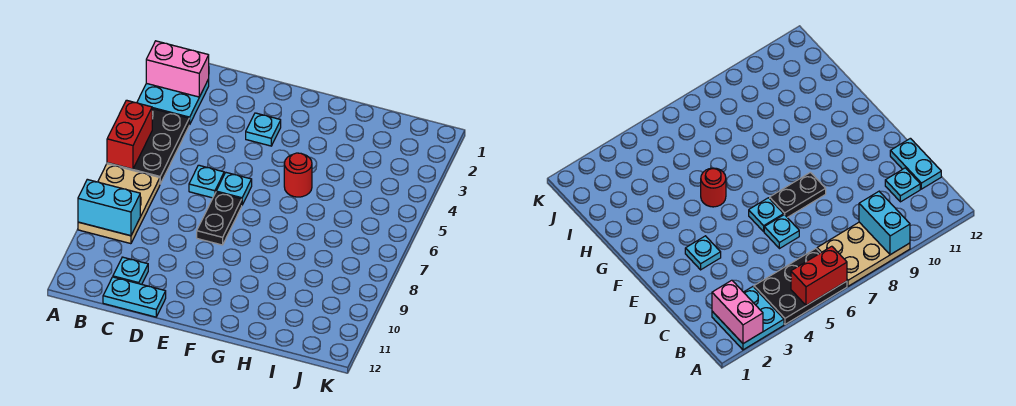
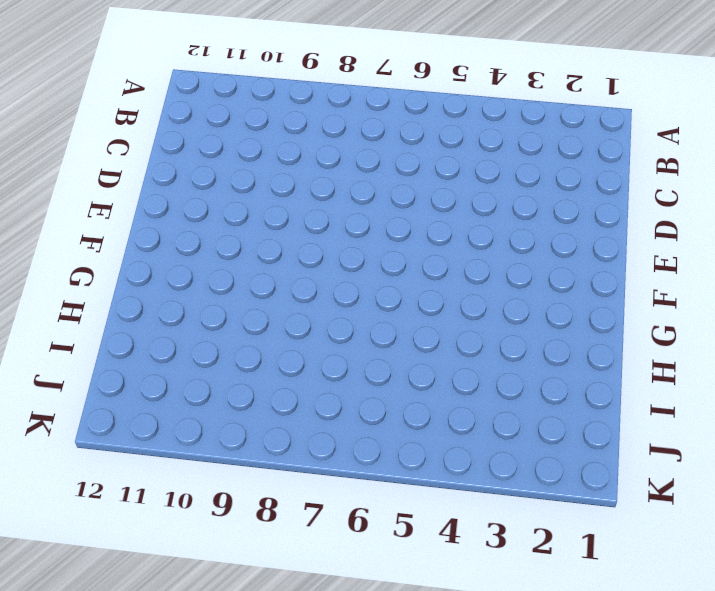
none -> cyan plate A2:B3 level 1
none -> black plate A4:B6 level 1
none -> tan plate A7:B9 level 1

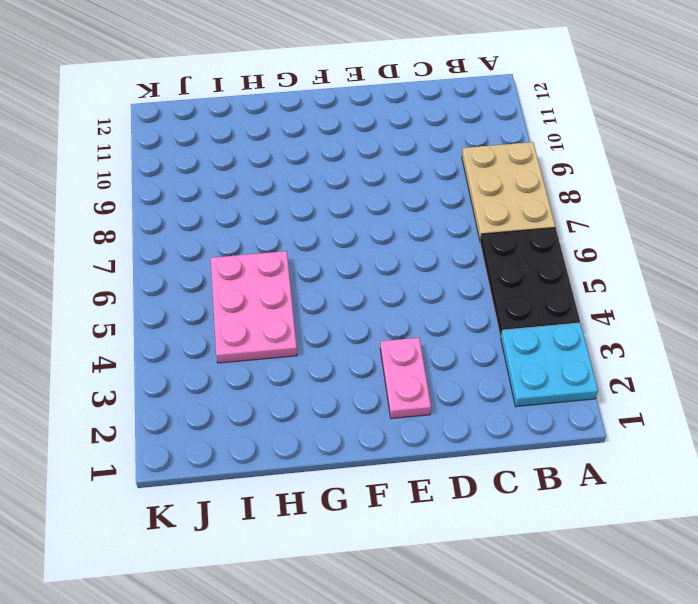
pink plate E2:E3 level 1 -> cyan plate E3 level 1
pink plate H4:I6 level 1 -> none
none -> cyan plate C11 level 1
none -> cyan plate C12:D12 level 1
none -> cyan plate D6 level 1

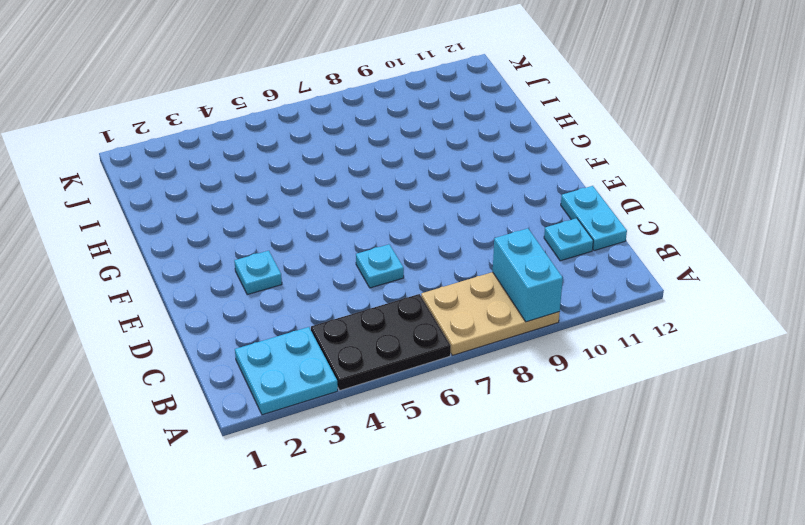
none -> cyan plate E6 level 1
none -> black plate E7:E8 level 1
none -> red round brick G5 level 1

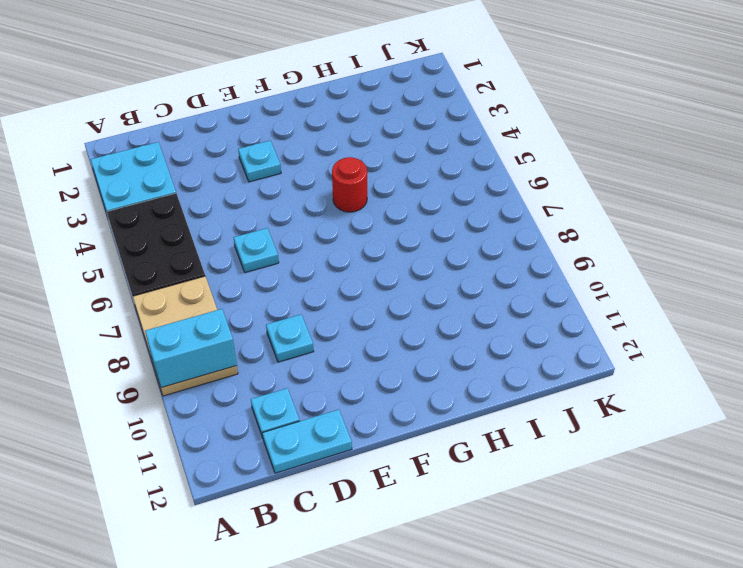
cyan plate D9 level 1 -> cyan plate E6 level 1
none -> black plate E7:E8 level 1
none -> pink brick A2:B2 level 2
none -> red brick A5:A6 level 2

